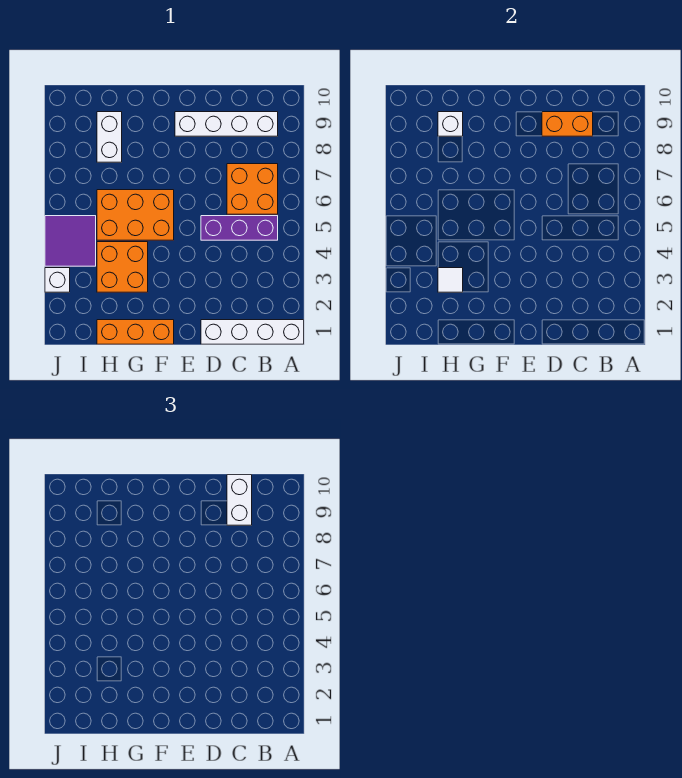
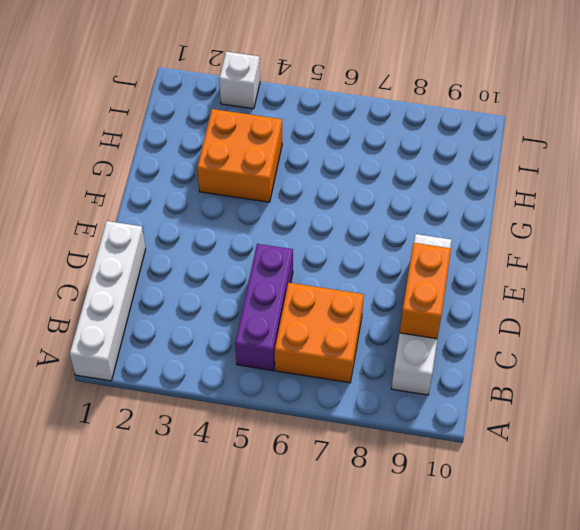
none -> orange brick F1:H1 level 1
none -> orange brick F5:H6 level 1
none -> white brick H8:H9 level 1

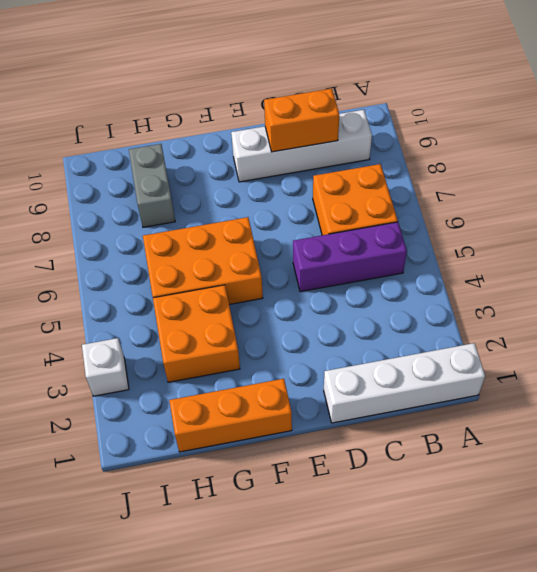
grey brick H8:H9 level 1 -> white brick H8:H9 level 1
none -> purple tile I4:J5 level 1
none -> white tile H3 level 2
none -> white brick H9 level 2

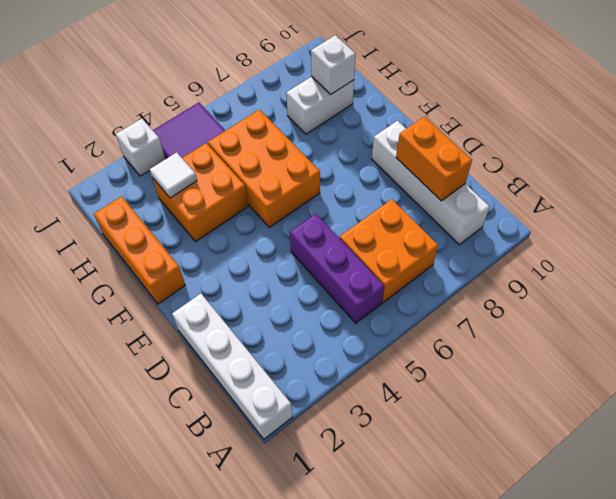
none -> white brick C9:C10 level 3

